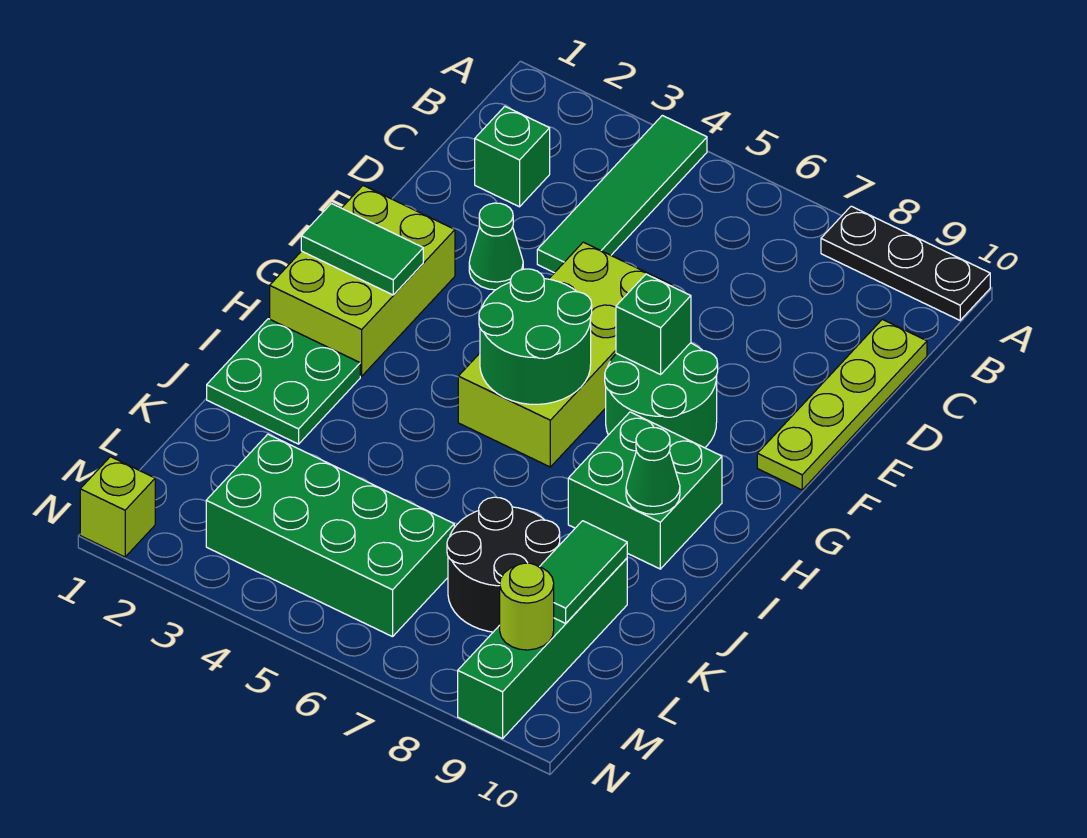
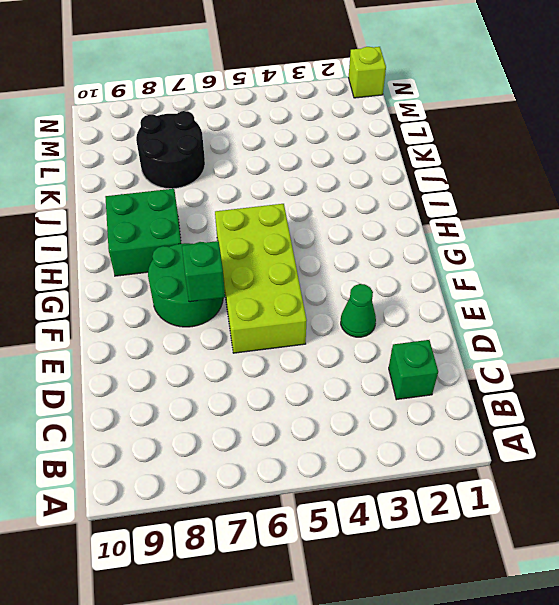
none -> green tile A4:D4 level 1
none -> black plate A8:A10 level 1
none -> lime plate C10:F10 level 1

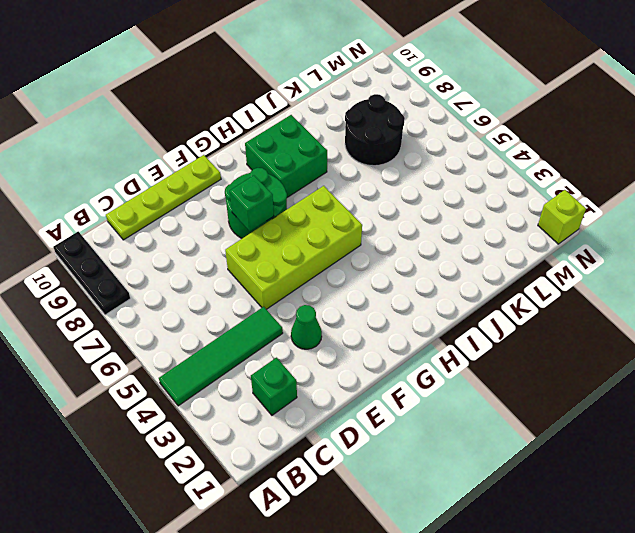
none -> lime brick F1:H2 level 1
none -> green plate I1:J2 level 1
none -> green brick K9:N9 level 1

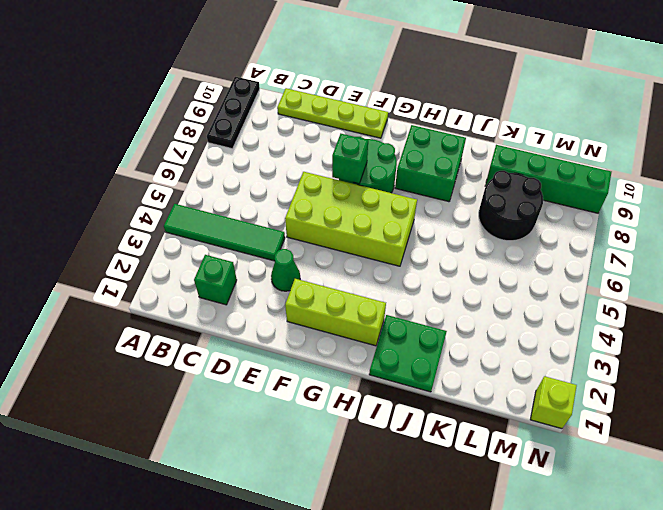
lime brick F2:H2 level 1 -> lime brick F1:H2 level 1
none -> green brick L3:M6 level 1
none -> green tile G1:G2 level 2
none -> green round brick G5:H6 level 2

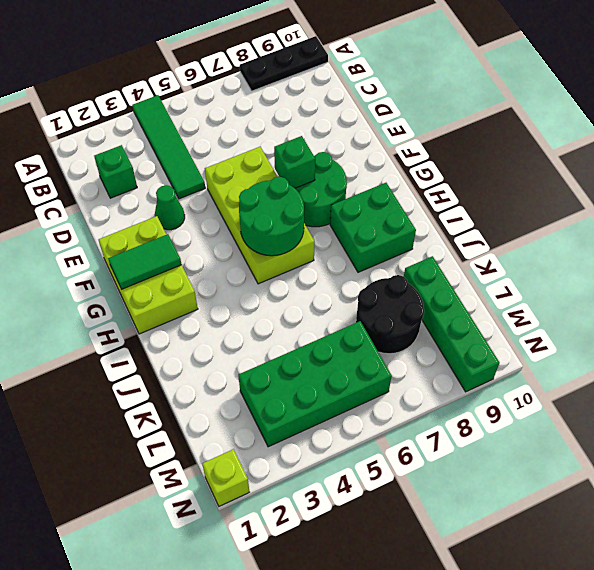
none -> lime plate C10:F10 level 1
none -> green plate I1:J2 level 1
none -> green cone I9 level 2

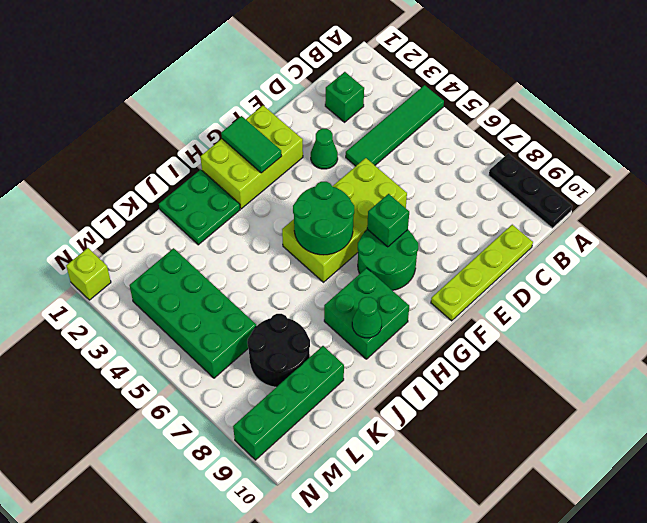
none -> green tile K9:L9 level 2
none -> lime round brick M9 level 2

